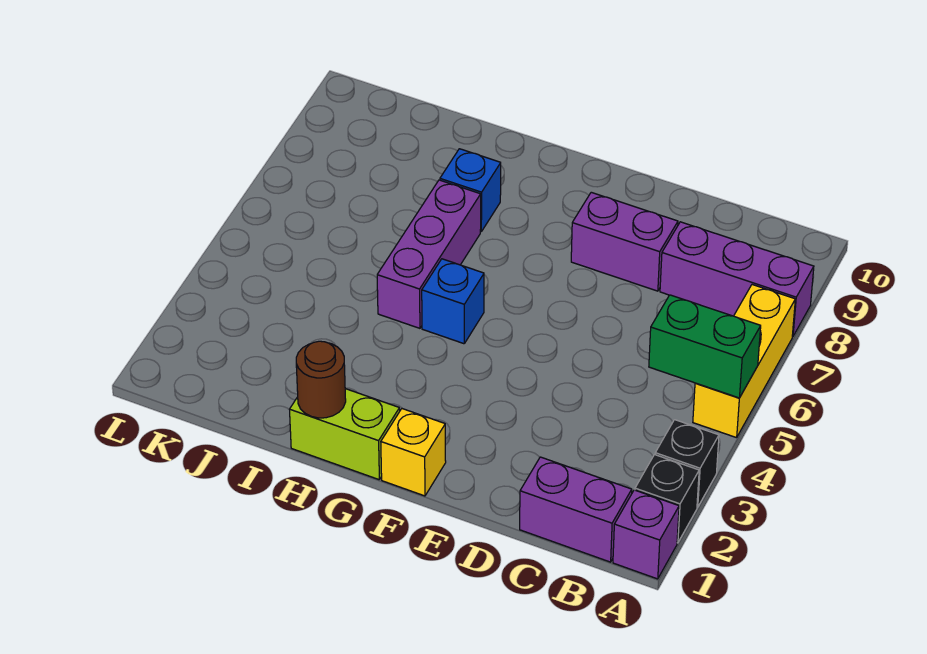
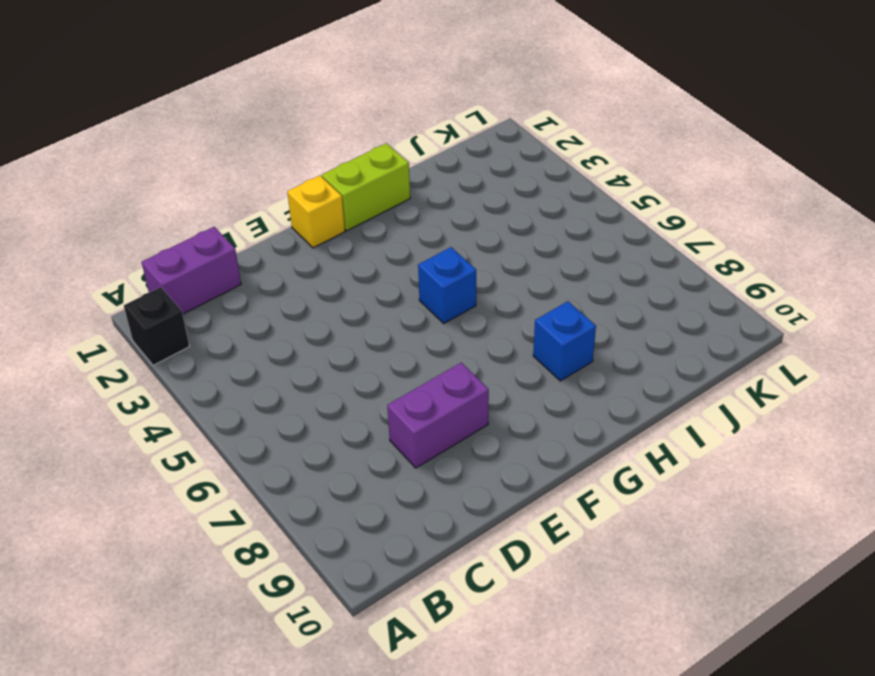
none -> purple brick A1 level 1
none -> black brick A3 level 1
none -> yellow brick A5:A7 level 1

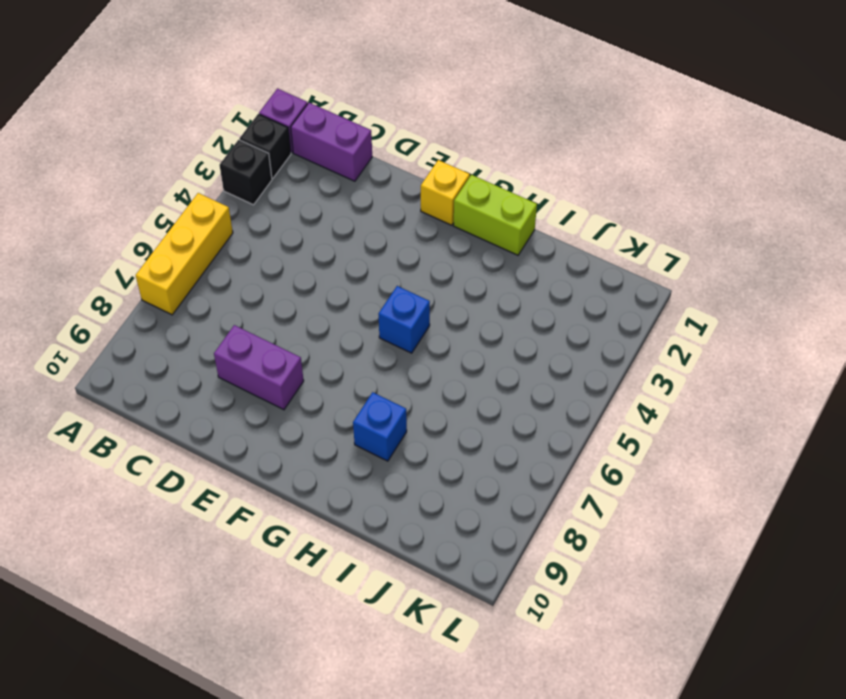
none -> purple brick A8:C8 level 1
none -> purple brick H5:H7 level 1
none -> green brick A5:B5 level 2

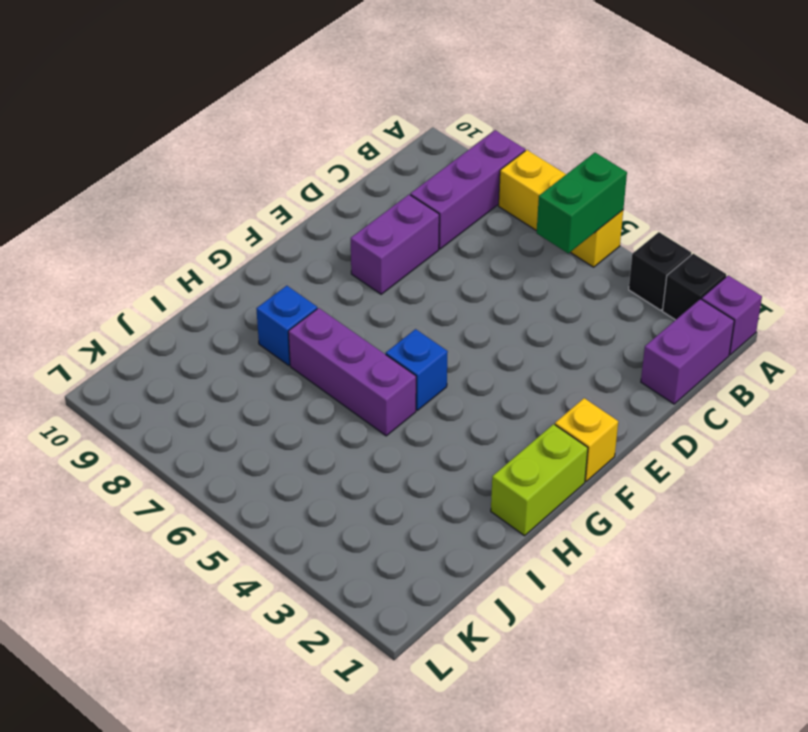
none -> brown round brick H1 level 2

